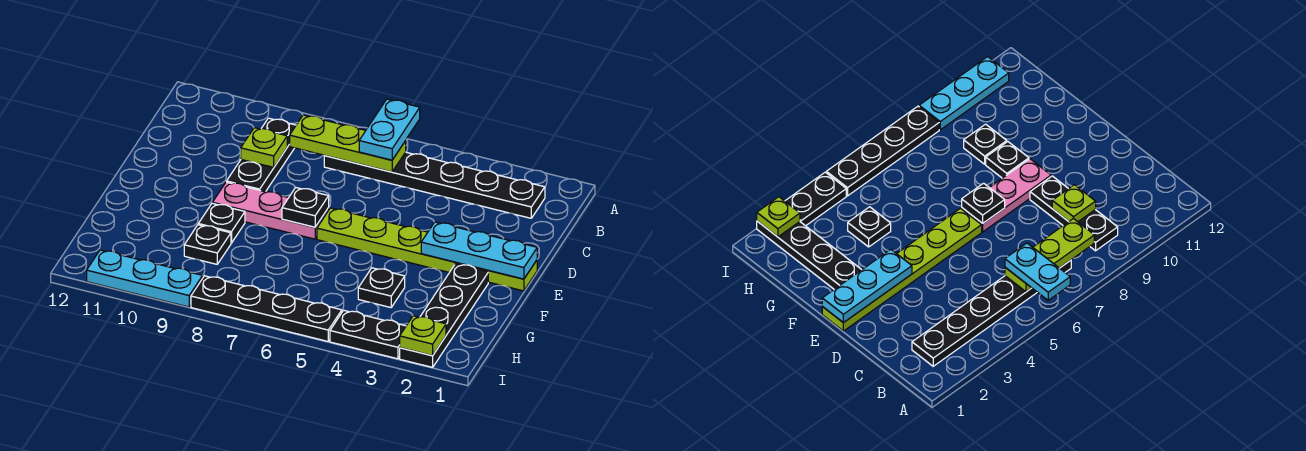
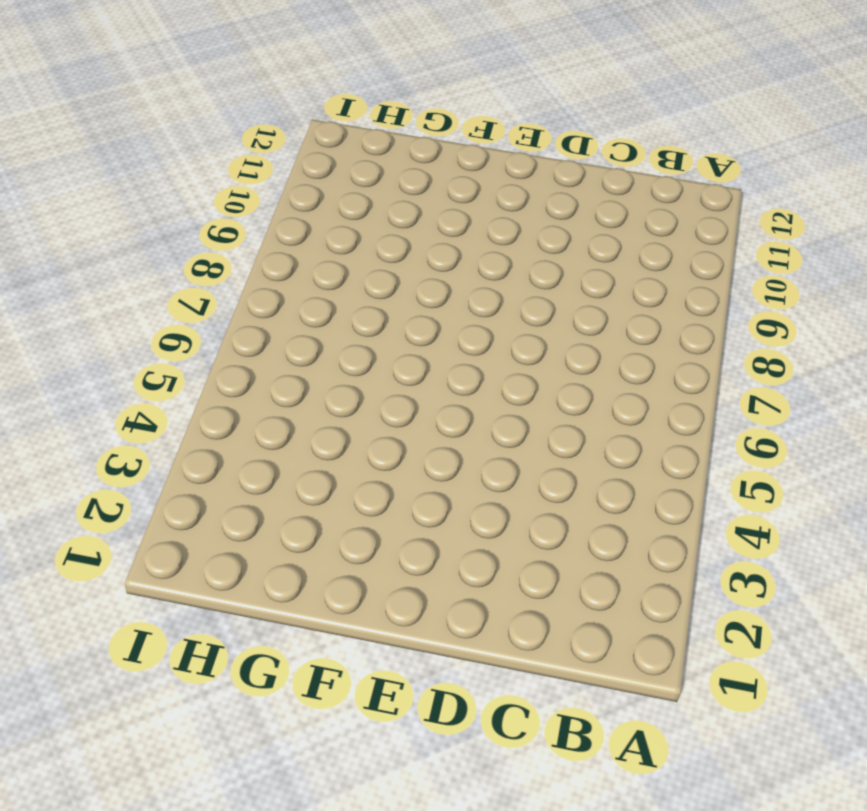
none -> black plate B2:B7 level 1
none -> black plate B9:D9 level 1
none -> lime plate E1:E6 level 1

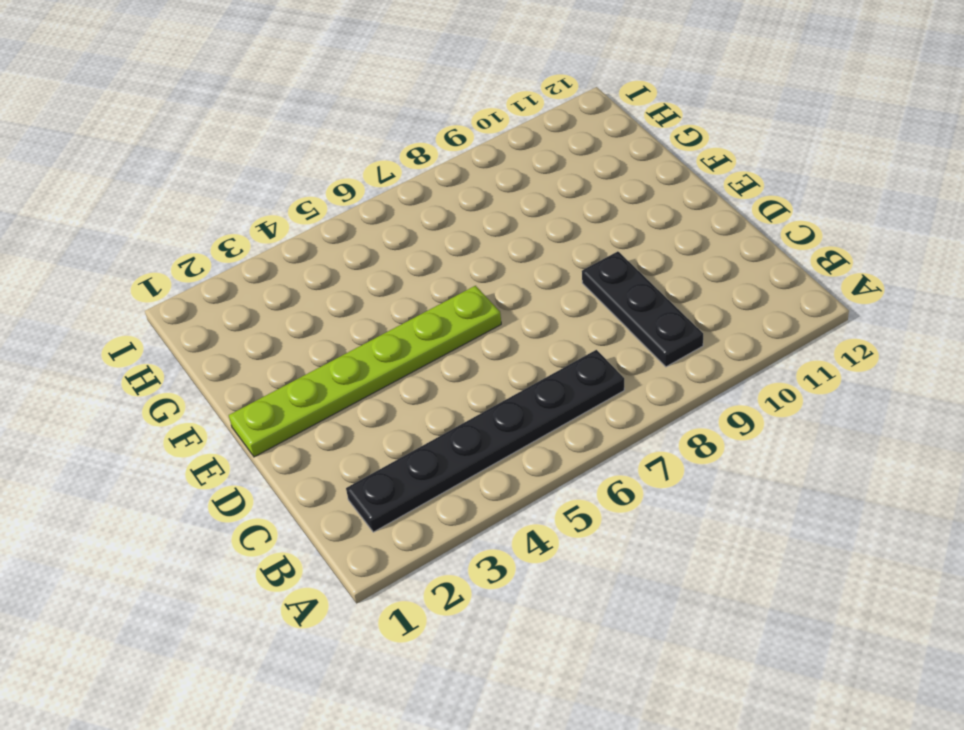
none -> pink plate E7:E9 level 1
none -> black plate F2:I2 level 1
none -> black plate F9 level 1

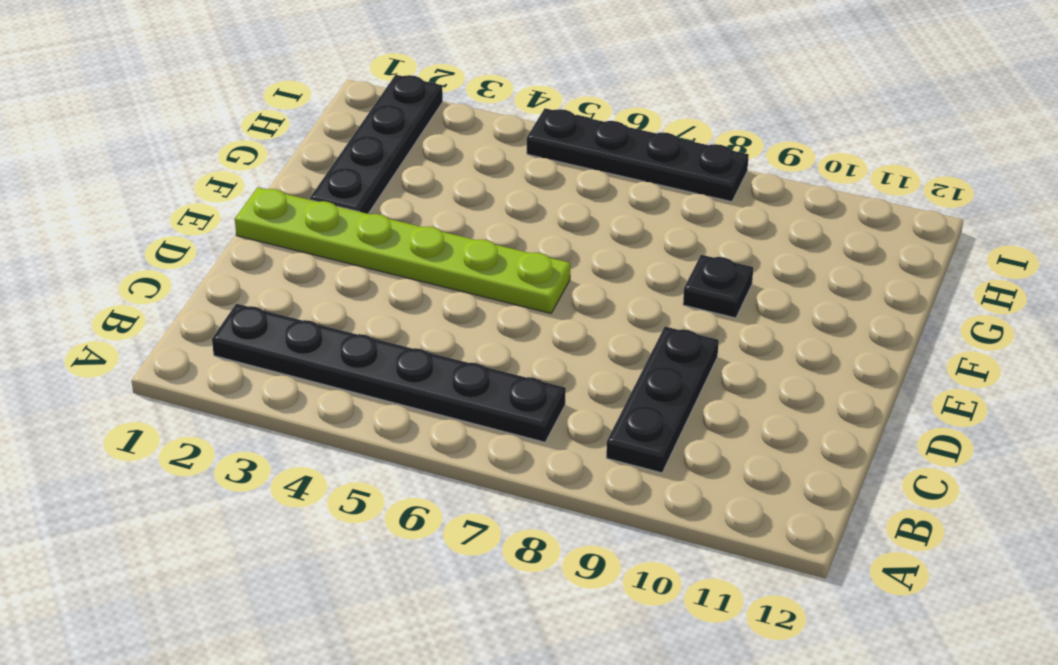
none -> pink plate E7:E9 level 1
none -> black plate G4 level 1
none -> black plate G9 level 1

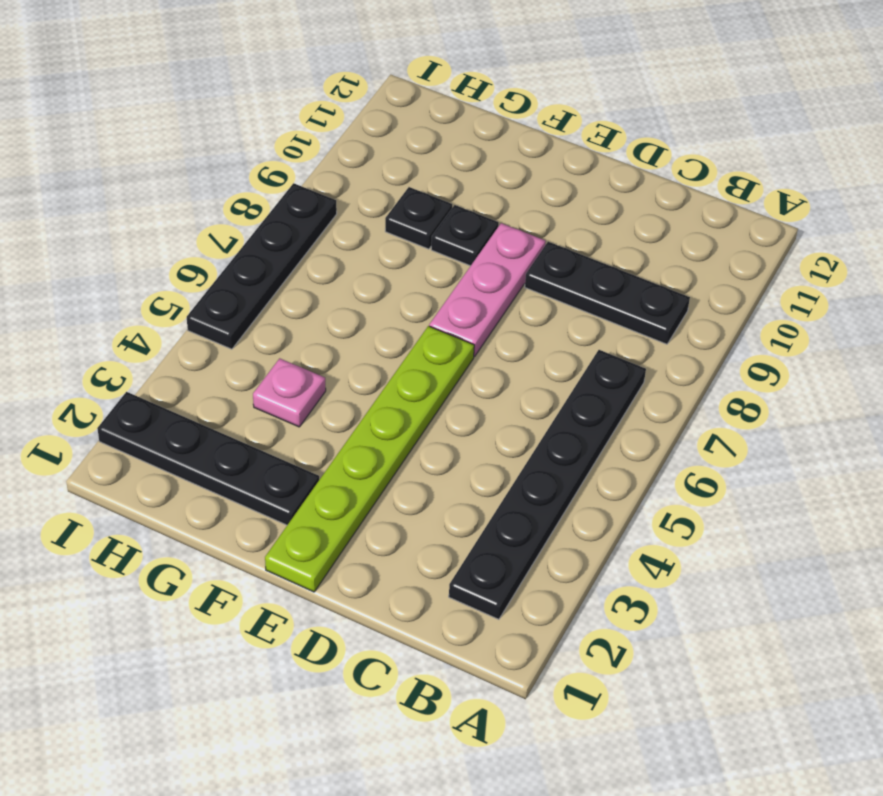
pink plate G4 level 1 -> black plate G4 level 1
none -> black plate I3:I4 level 1
none -> cyan plate I9:I11 level 1
none -> lime plate B6:B8 level 2

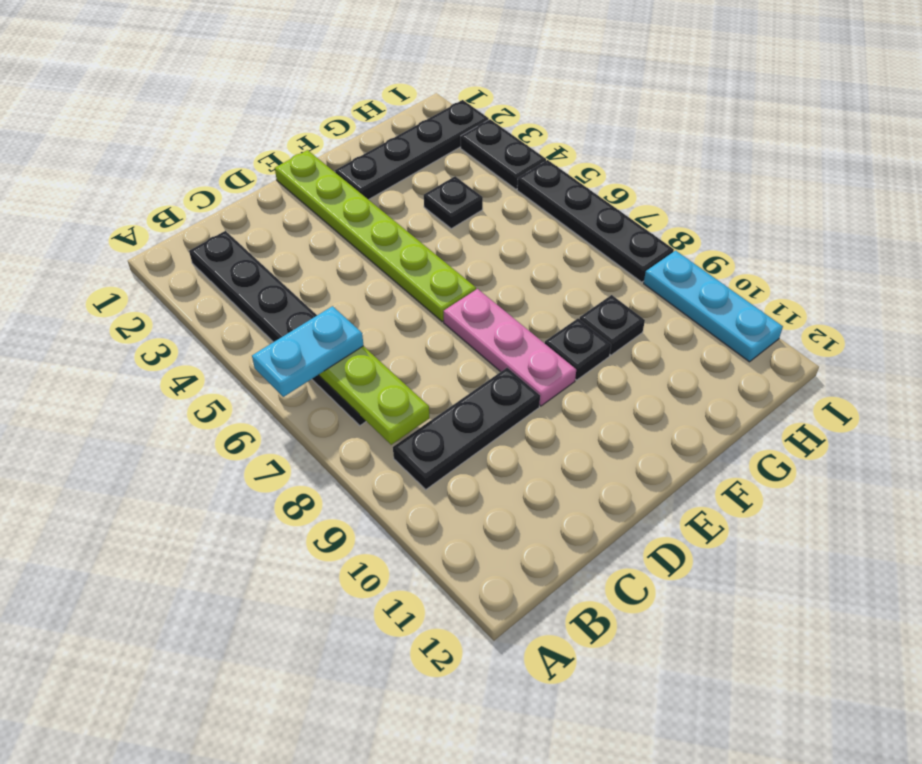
none -> lime plate C9 level 2
none -> cyan plate E1:E3 level 2
none -> black plate E7 level 2

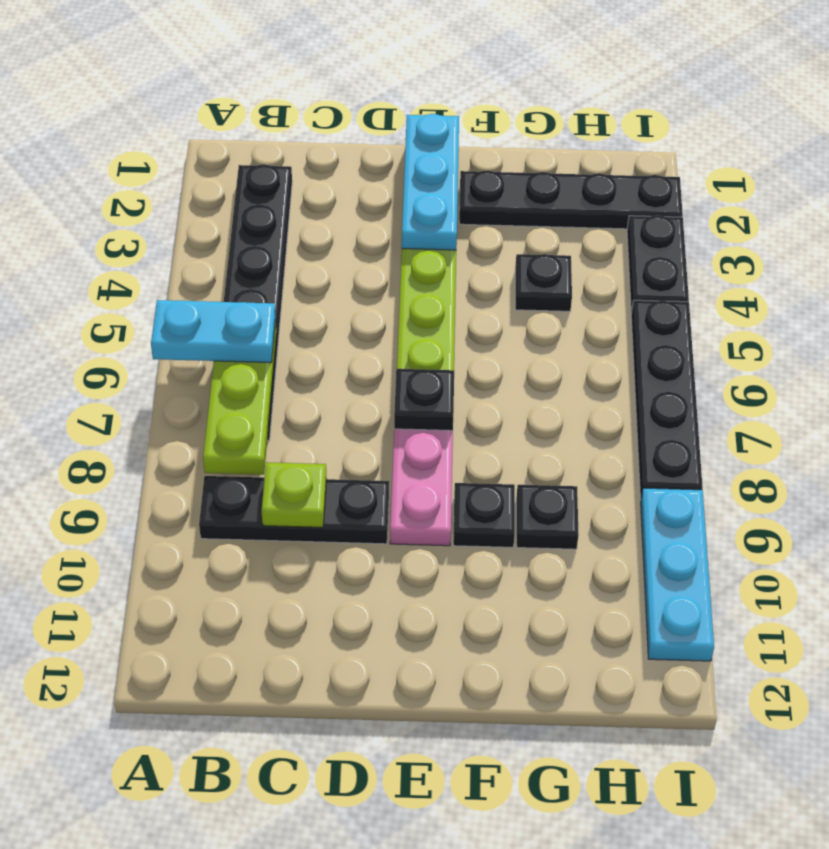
none -> lime plate I2 level 2

